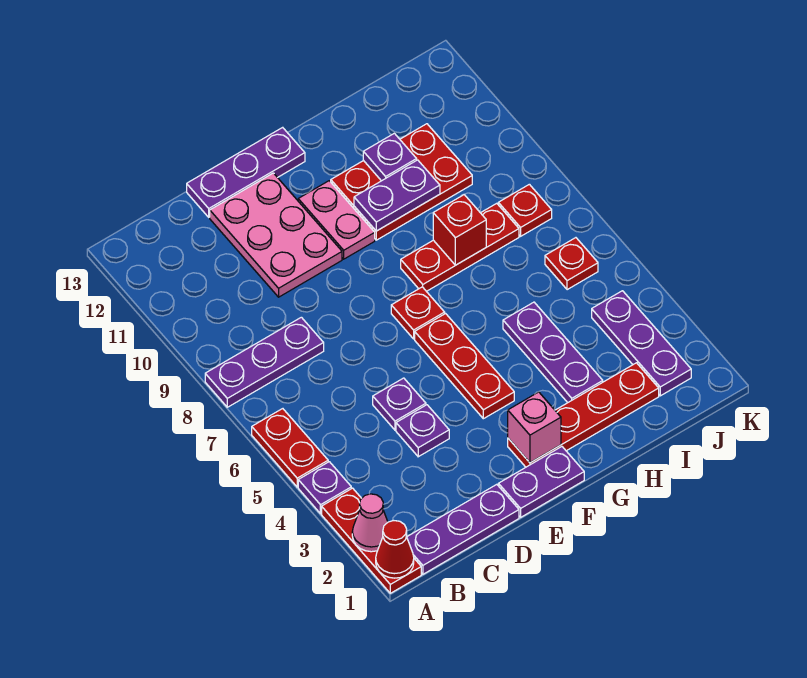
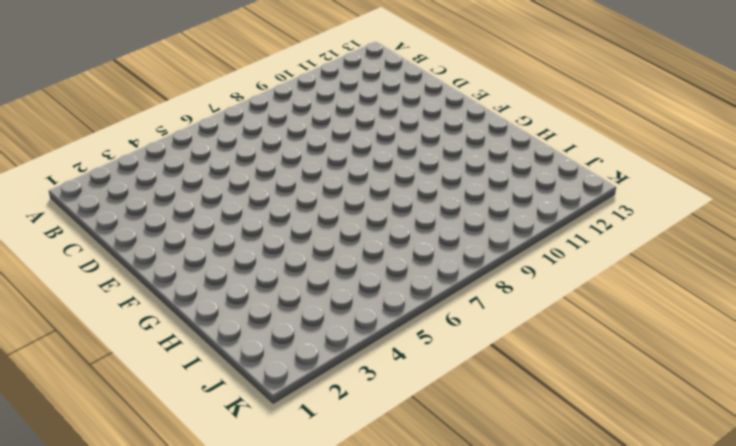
none -> red plate A1:A3 level 1
none -> purple plate A4 level 1
none -> red plate A5:A6 level 1

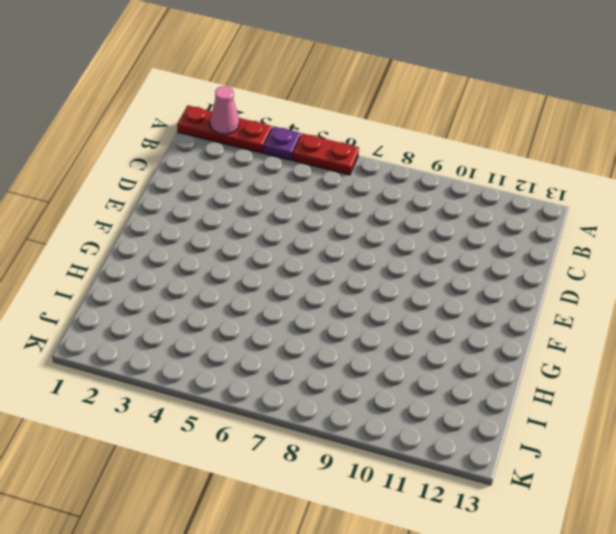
none -> purple plate A8:C8 level 1
none -> purple plate B1:D1 level 1
none -> purple plate D4 level 1

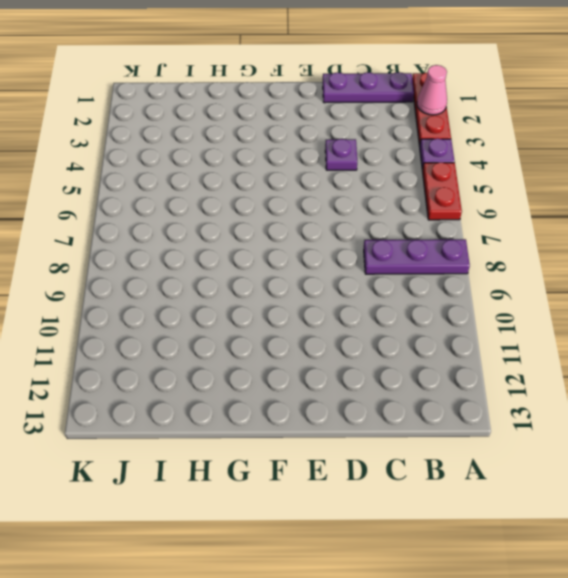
none -> purple plate D5 level 1
none -> pink plate D10:E12 level 1
none -> purple plate D13:F13 level 1

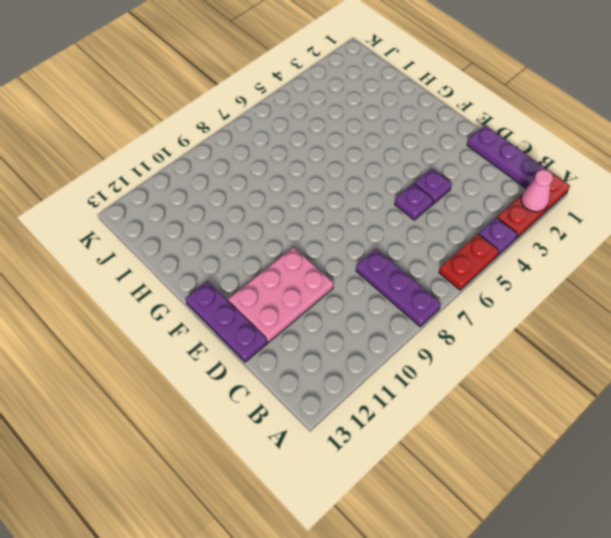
none -> purple plate E1:F1 level 1
none -> red plate F2:I2 level 1
none -> red plate F4:F6 level 1

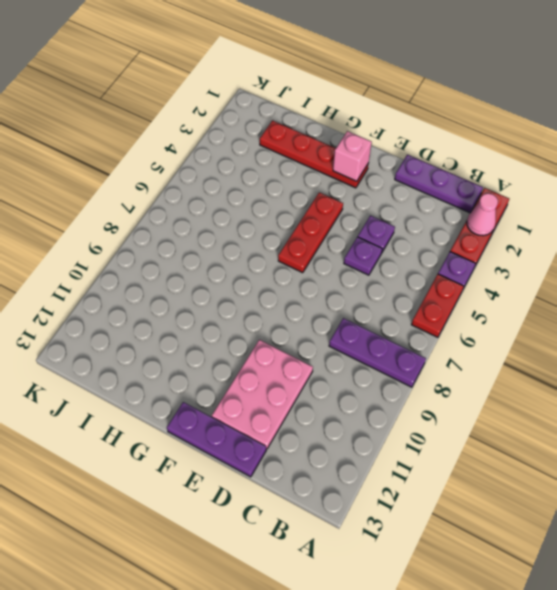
none -> purple plate E1:F1 level 1
none -> red plate F7 level 1
none -> pink plate F10:F11 level 1

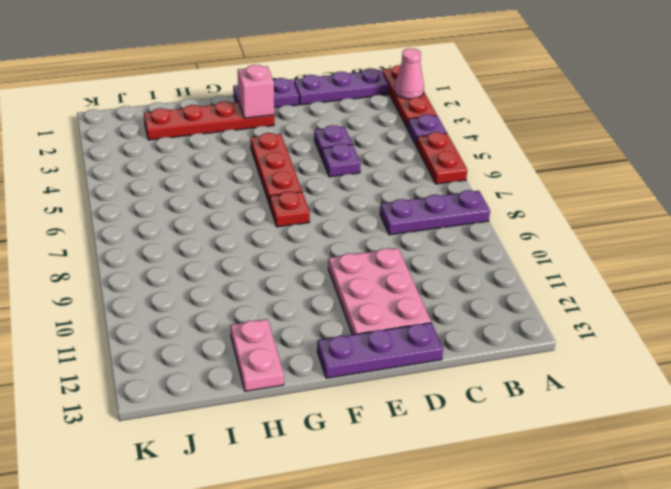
pink plate H12:H13 level 1 -> pink plate F10:F11 level 1
none -> red plate G8:I8 level 1
none -> red plate G10:I11 level 1
none -> purple plate H3:H5 level 1

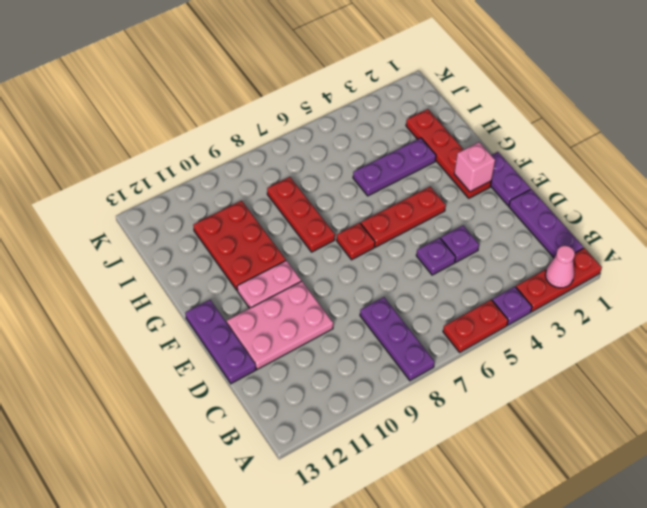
none -> purple plate J2:J4 level 1
none -> red plate J6 level 1
none -> red plate J8 level 1

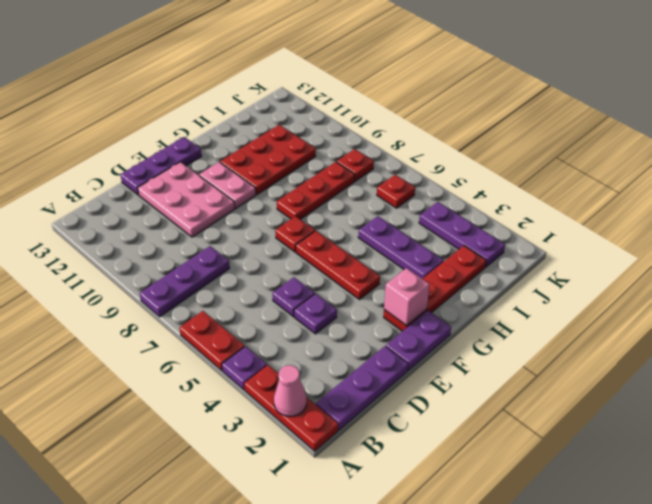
none -> red cone A1 level 2
none -> purple plate G10:H10 level 2
none -> red brick H8 level 2

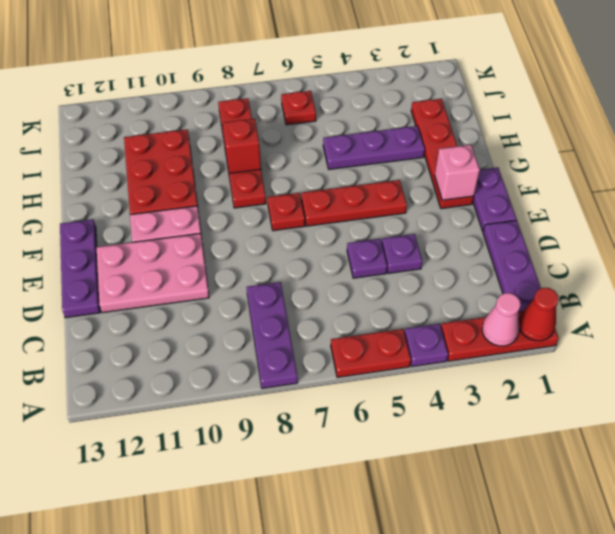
none -> purple plate J2:J4 level 1
none -> purple plate G10:H10 level 2
none -> purple plate H11 level 2

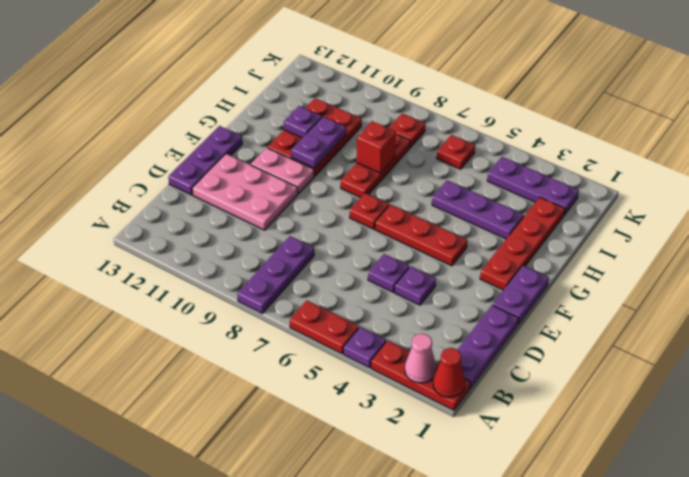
none -> pink brick F2 level 2

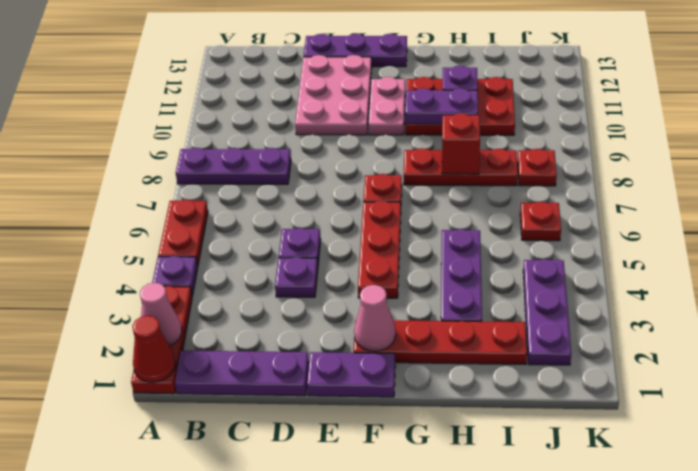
pink cone F2 level 2 -> pink brick F2 level 2

